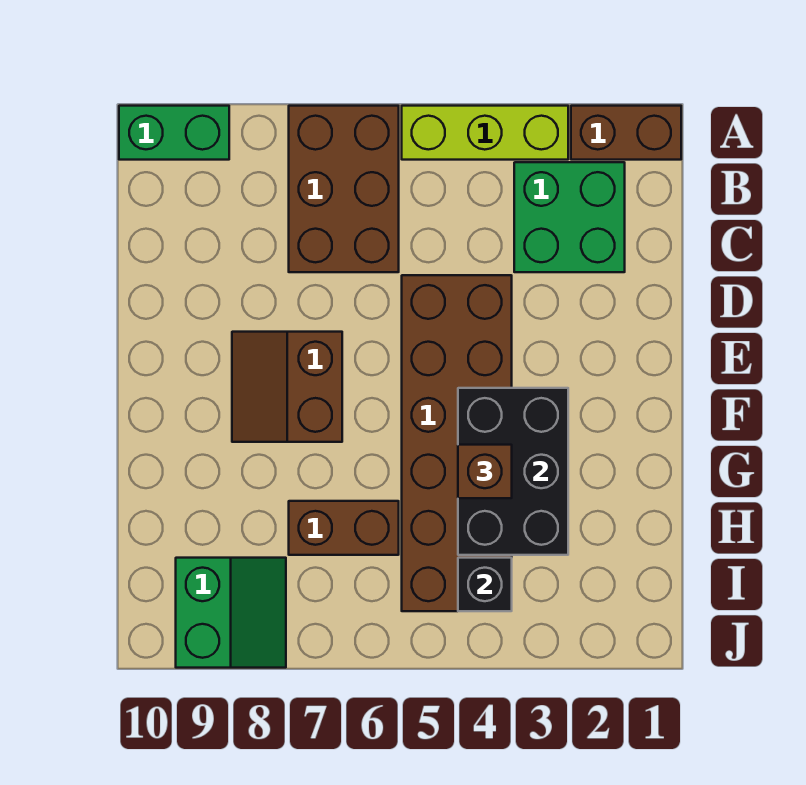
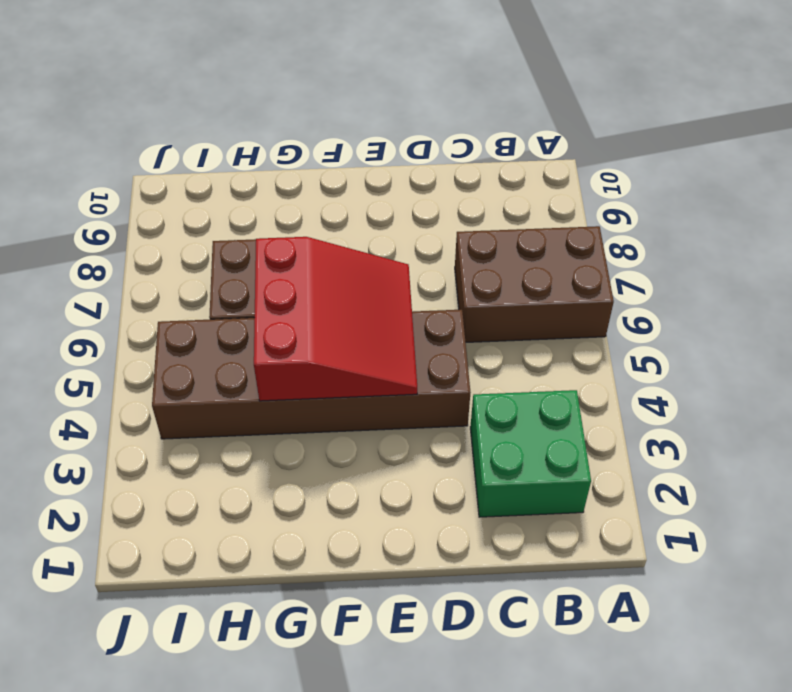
red slope E4:G6 level 2 top G -> black brick F3:H4 level 2
none -> brown brick A1:A2 level 1
none -> lime brick A3:A5 level 1
none -> green brick A9:A10 level 1

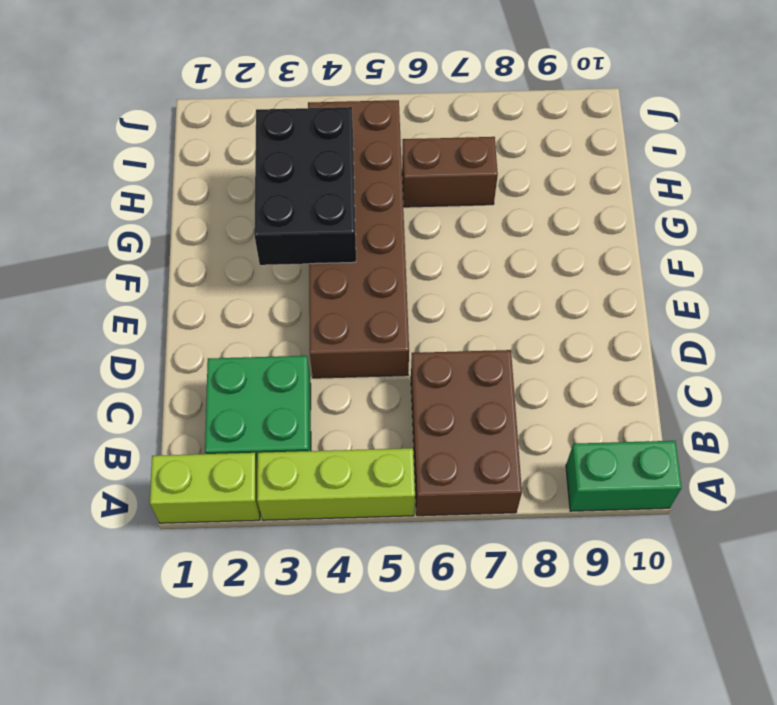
lime brick A1:A2 level 1 -> brown brick A1:A2 level 1
none -> brown slope E7:F8 level 1 top 7
none -> green slope I8:J9 level 1 top 9
none -> black brick I4 level 2

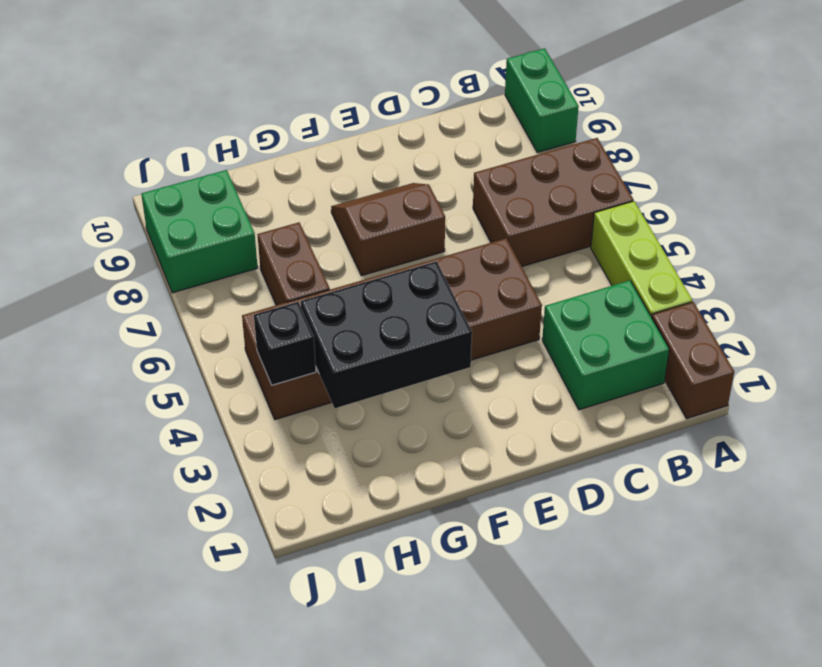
green brick I8:J9 level 1 -> green slope I8:J9 level 1 top 9
none -> brown brick G4 level 3

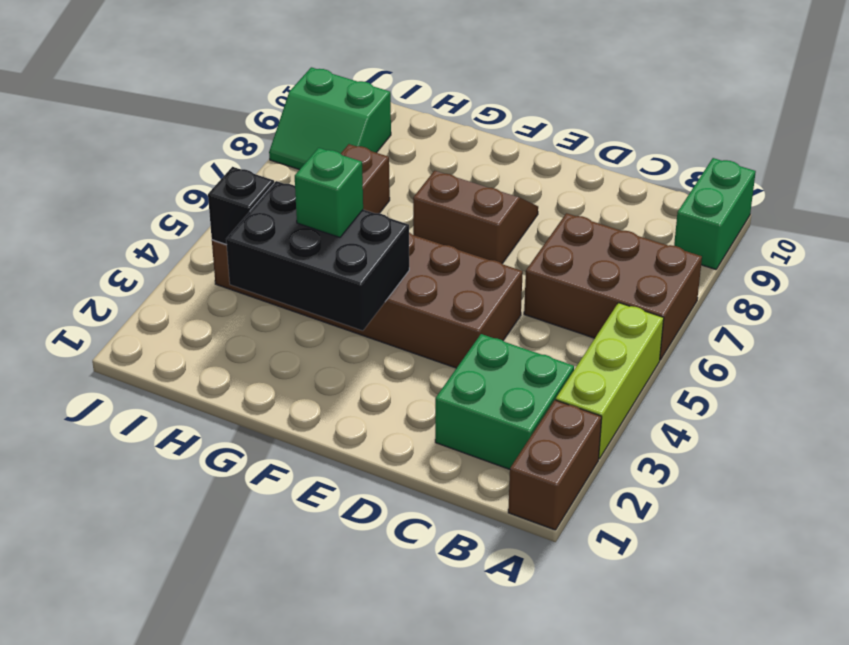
green brick G4 level 3 -> brown brick G4 level 3

